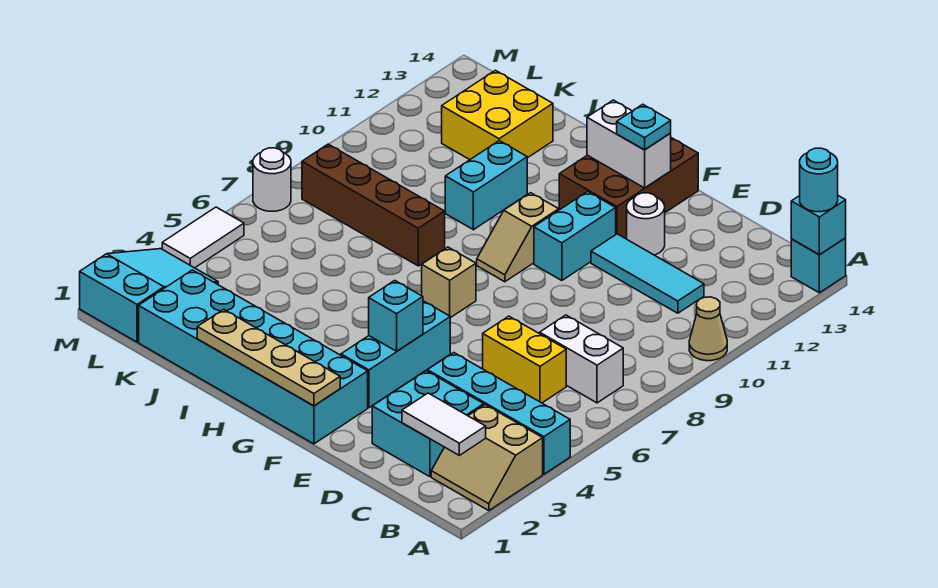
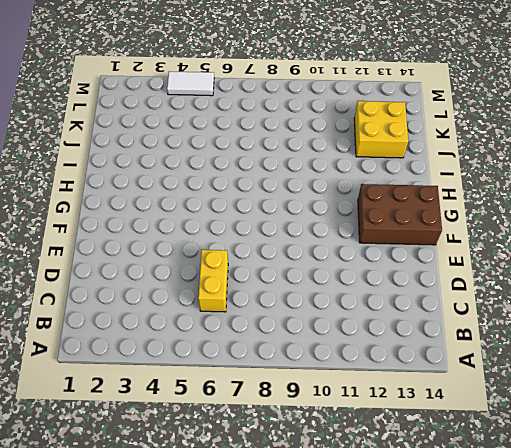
none -> tan slope A2:B3 level 1 top 3
none -> cyan brick A4:D4 level 1
none -> tan cone A10 level 1

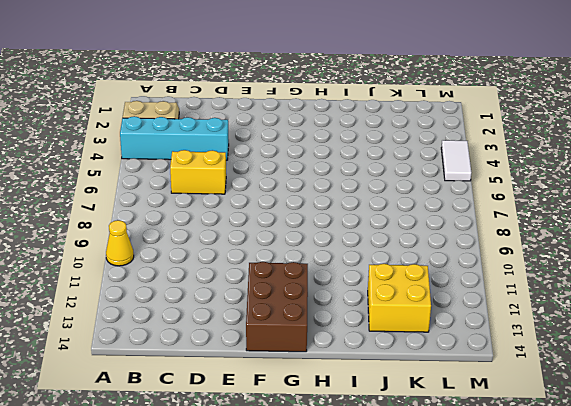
yellow cone A10 level 1 -> tan cone A10 level 1
none -> cyan brick A14 level 1
none -> white brick B7:C7 level 1
none -> cyan brick C2:D3 level 1

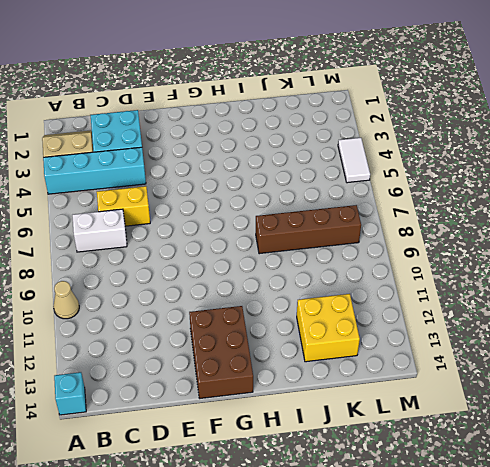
none -> cyan tile C11:E11 level 1
none -> white round brick E12 level 1
none -> cyan brick F1:K2 level 1

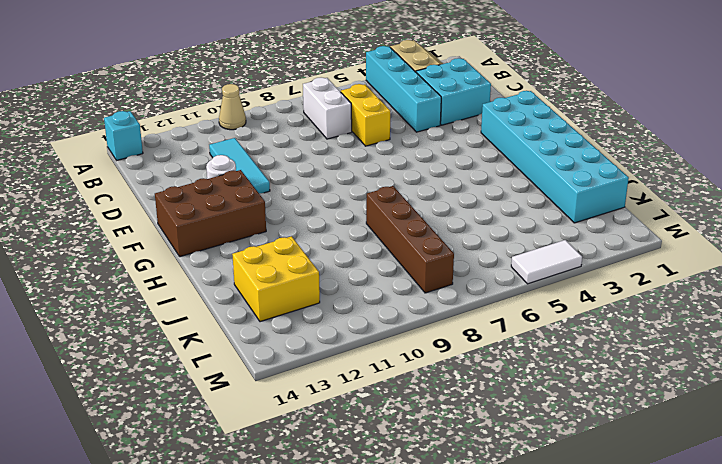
none -> cyan brick F3:F5 level 1
none -> cyan brick F10:F11 level 1
none -> tan brick G7 level 1

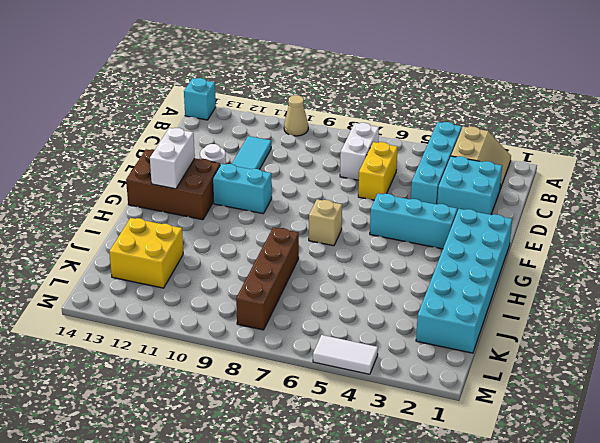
none -> tan slope G9:G10 level 1 top 10
none -> cyan brick I10:I11 level 1
none -> cyan slope L1:M3 level 1 top 1

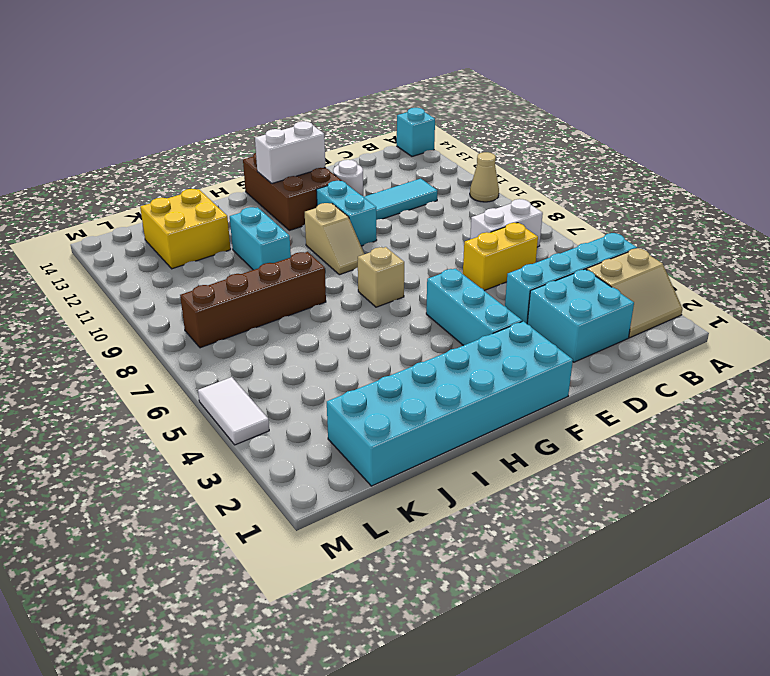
none -> cyan slope L1:M3 level 1 top 1
none -> white round brick M7 level 1
none -> cyan brick A14 level 2

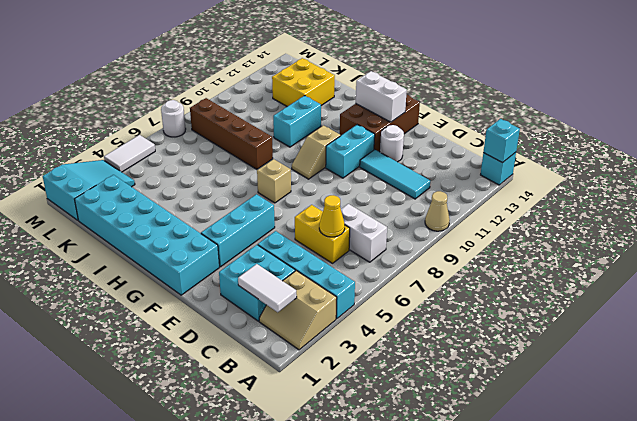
yellow cone C6 level 2 -> none
none -> tan plate F1:I1 level 2
none -> cyan brick F4 level 2
none -> cyan round brick A14 level 3

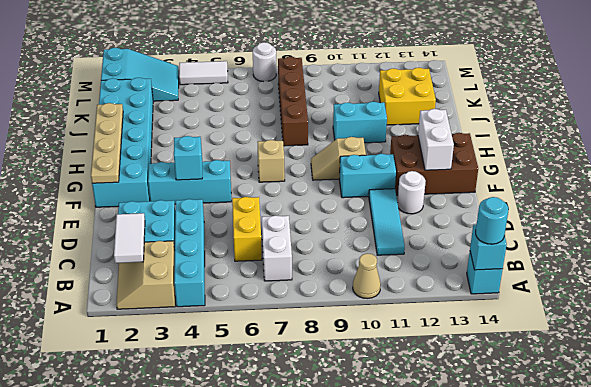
none -> cyan plate F13 level 3

